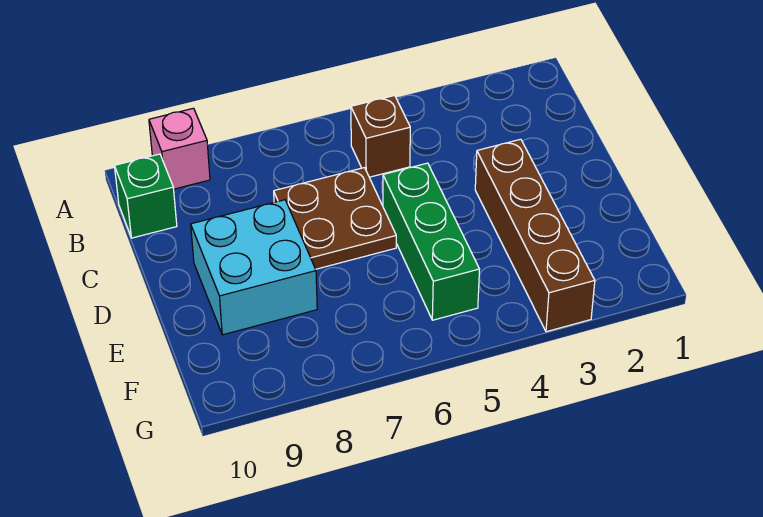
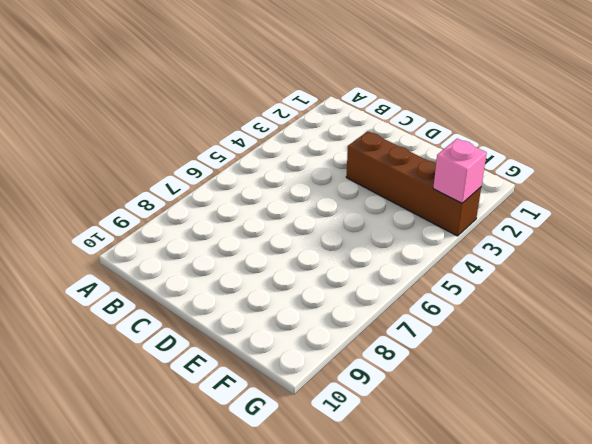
pink brick G3 level 2 -> pink brick A9 level 1
none -> brown brick B5 level 1
none -> green brick B10 level 1

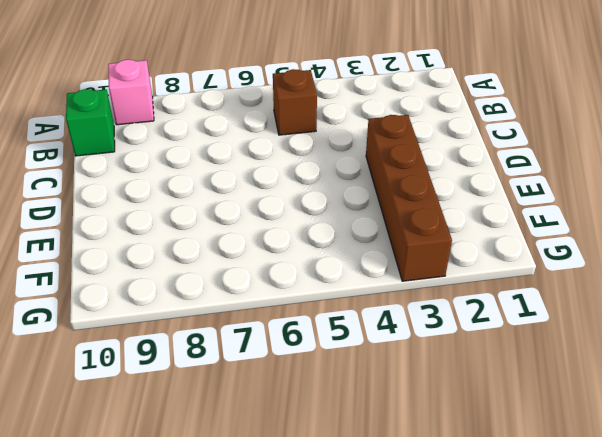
none -> brown plate C6:D7 level 1
none -> green brick D5:F5 level 1

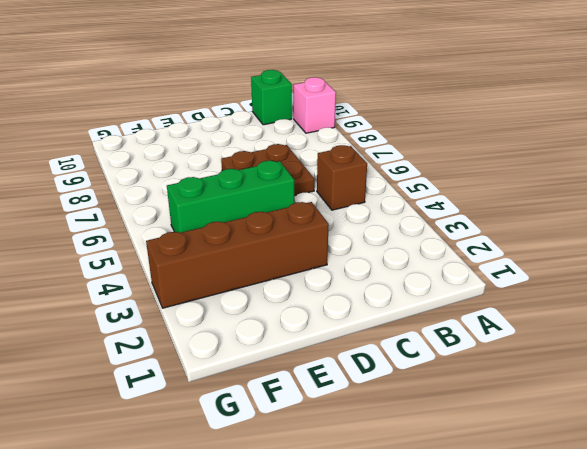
none -> cyan brick D8:E9 level 1

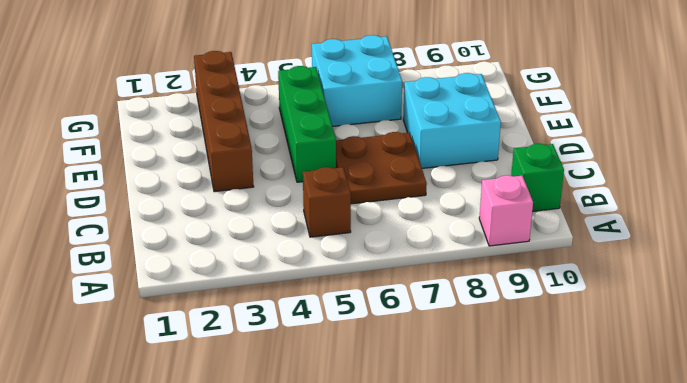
cyan brick F6:G7 level 1 -> none

